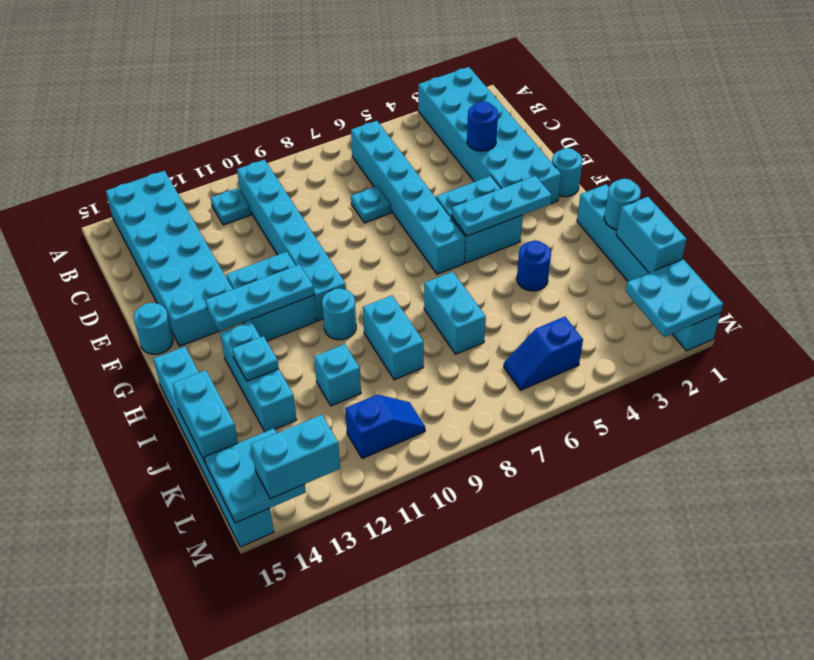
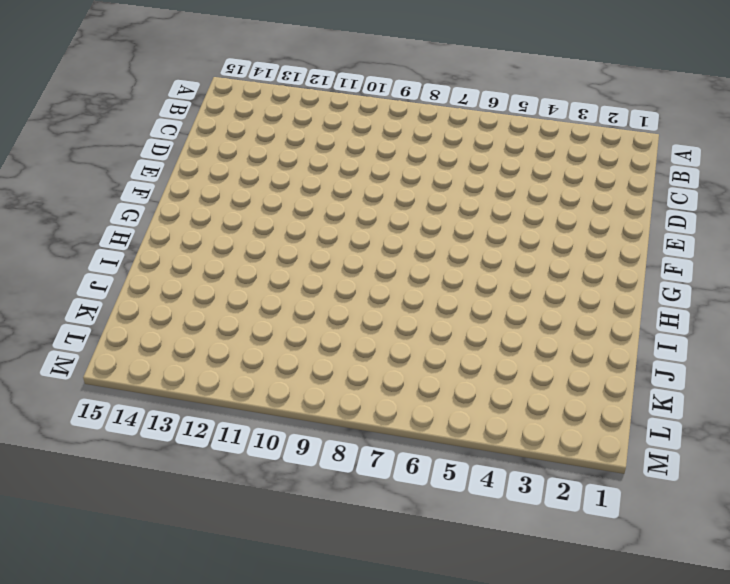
none -> cyan brick A2:F3 level 1
none -> cyan brick A13:F14 level 1
none -> cyan brick B6:G6 level 1
none -> cyan brick B10:G10 level 1

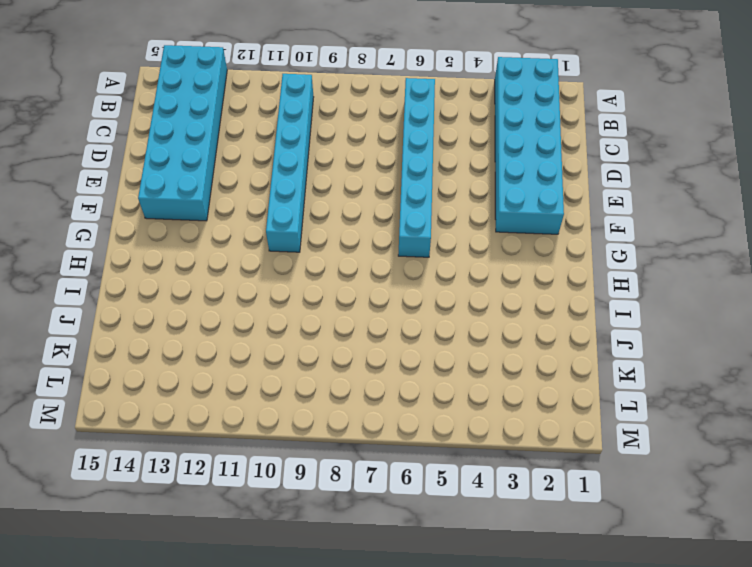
none -> cyan plate B11 level 1
none -> cyan plate D7 level 1
none -> cyan round brick F1 level 1
none -> cyan brick F4:G5 level 1

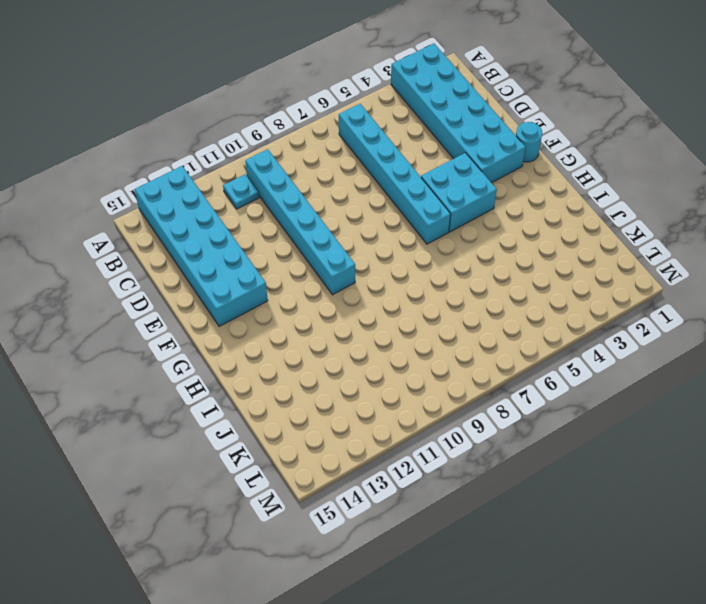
none -> cyan plate D7 level 1
none -> cyan brick F11:G12 level 1
none -> cyan round brick F15 level 1
none -> cyan brick H1:M1 level 1

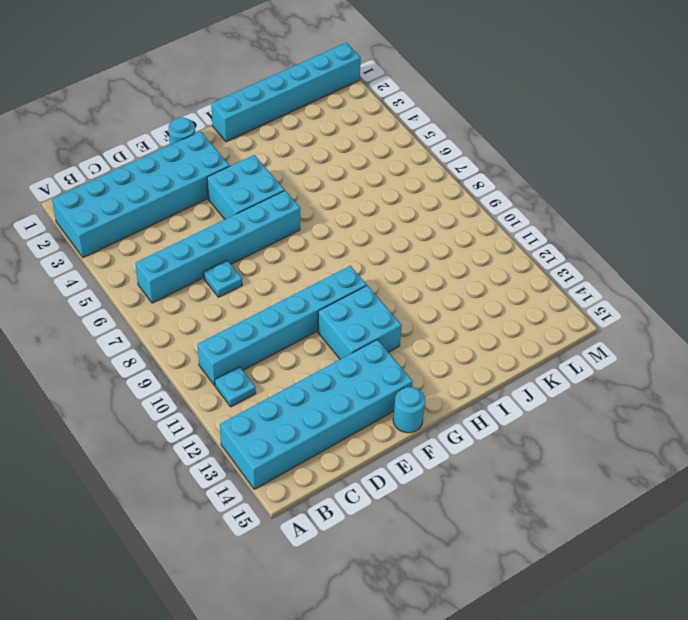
none -> cyan round brick H10 level 1
none -> cyan brick H13:J13 level 1
none -> cyan brick H15:M15 level 1
none -> blue round brick I4 level 1

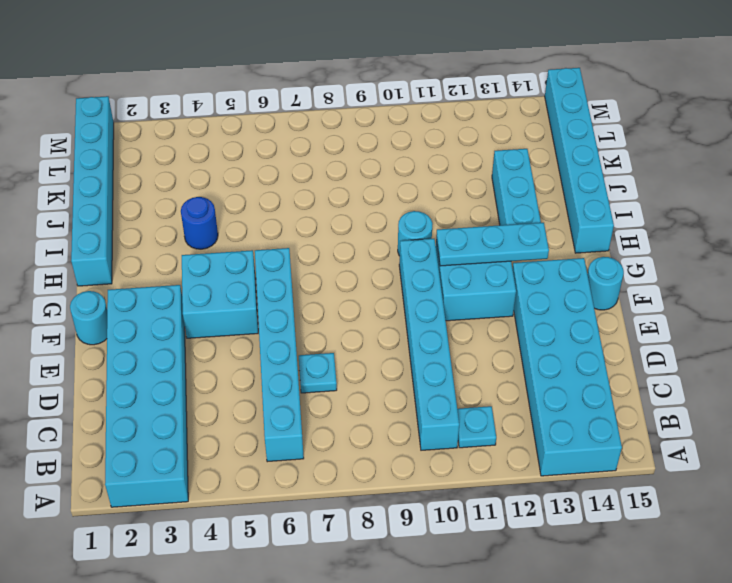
none -> cyan brick I7:J7 level 1
none -> cyan brick I9:J9 level 1
none -> cyan brick J11 level 1
none -> blue slope L5:L6 level 1 top 5

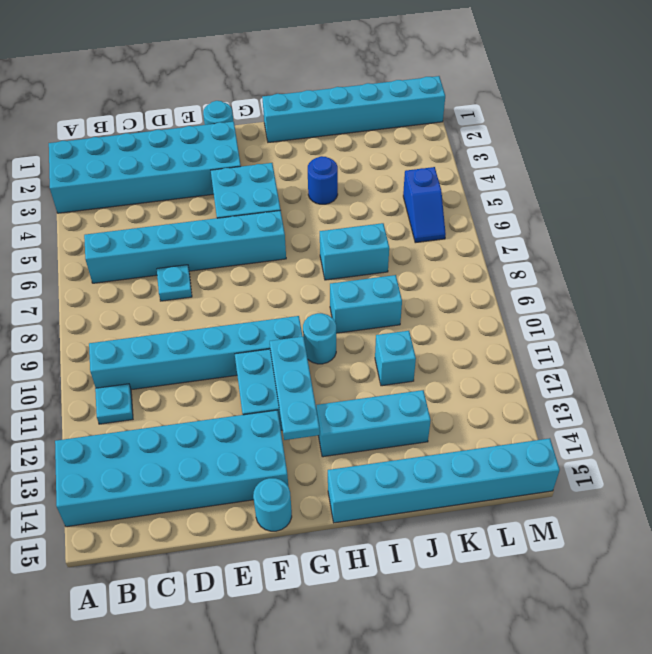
none -> blue slope L10:L11 level 1 top 11
none -> blue round brick D3 level 2
none -> cyan plate G3:G5 level 2
none -> cyan round brick I1 level 2

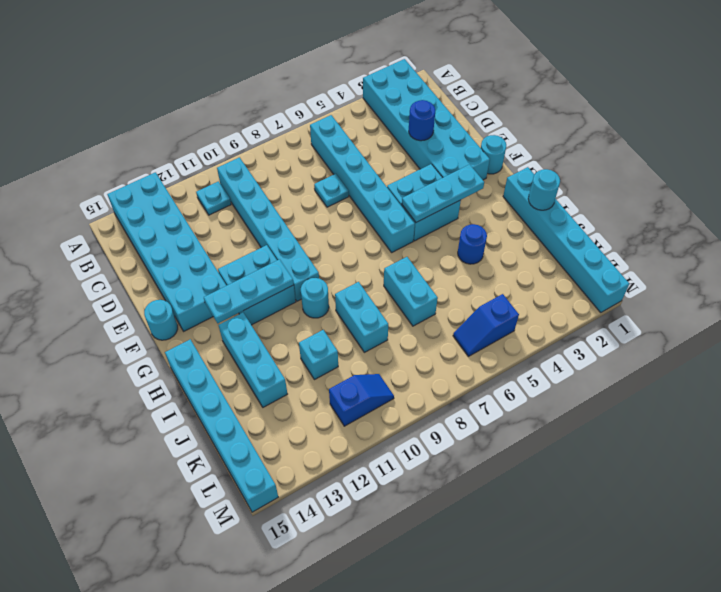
none -> cyan plate I13 level 2
none -> cyan brick J1:K1 level 2
none -> cyan brick J15:K15 level 2
none -> cyan plate L1:M2 level 2

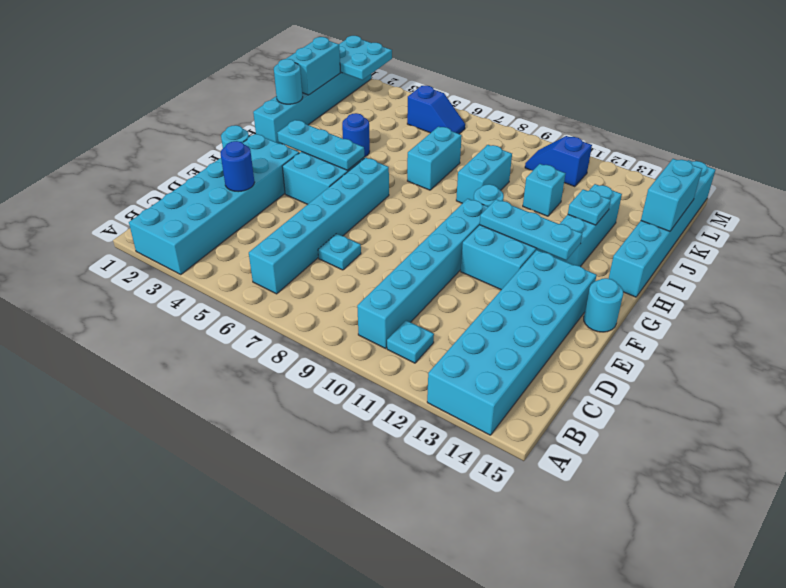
none -> cyan plate L14:M15 level 2
none -> cyan brick M13:M14 level 3

